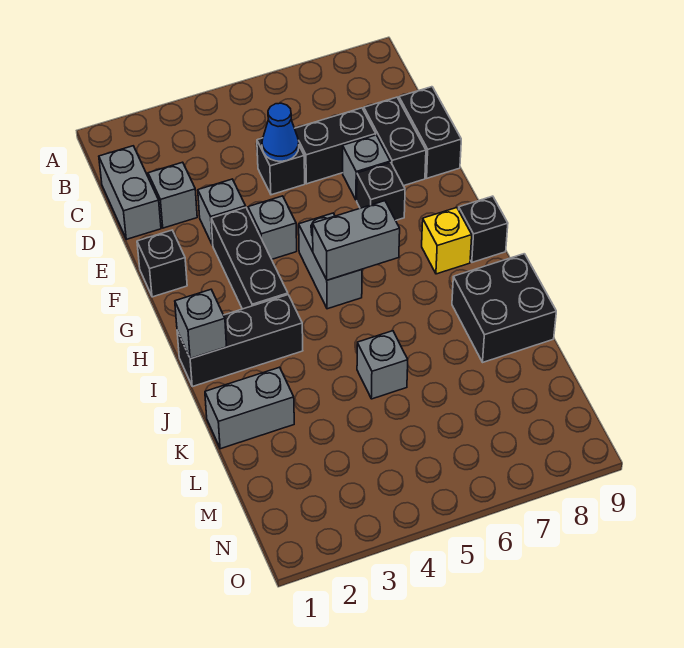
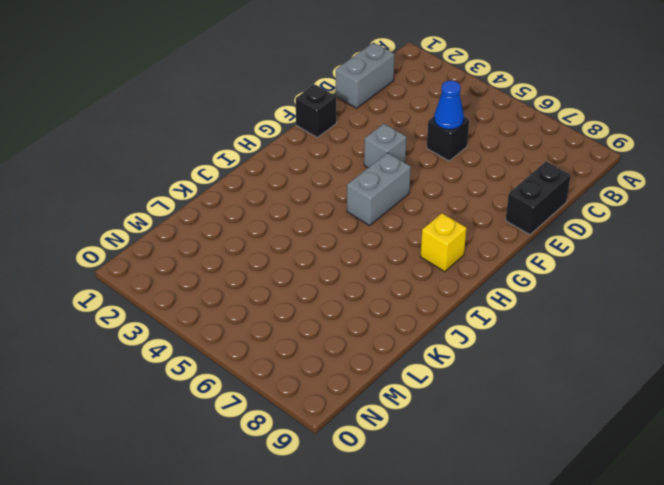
none -> grey brick D2 level 1
none -> black brick D6:D7 level 1
none -> black brick D8:E8 level 1

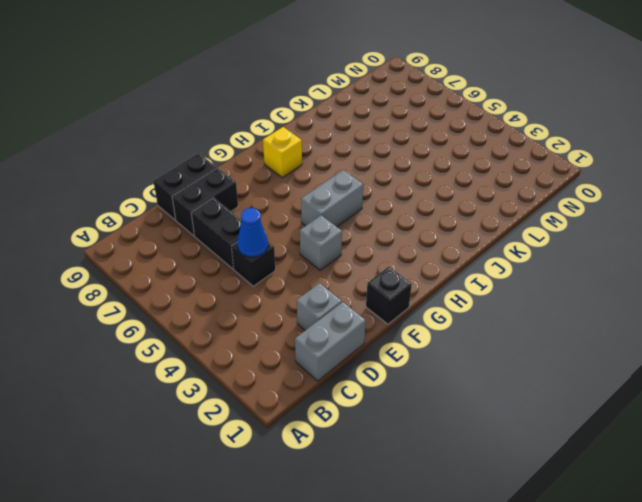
none -> grey brick E3 level 1
none -> grey brick E7 level 1
none -> black brick F3:H3 level 1

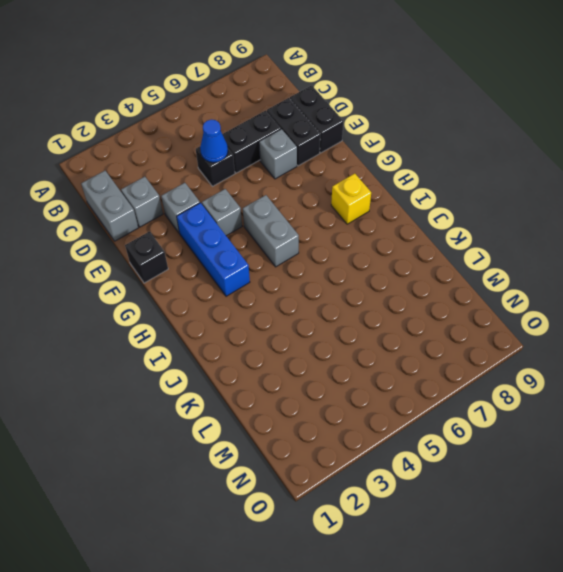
blue brick F3:H3 level 1 -> black brick F3:H3 level 1
none -> black brick F7 level 1
none -> black brick H9 level 1
none -> black brick I1:I3 level 1

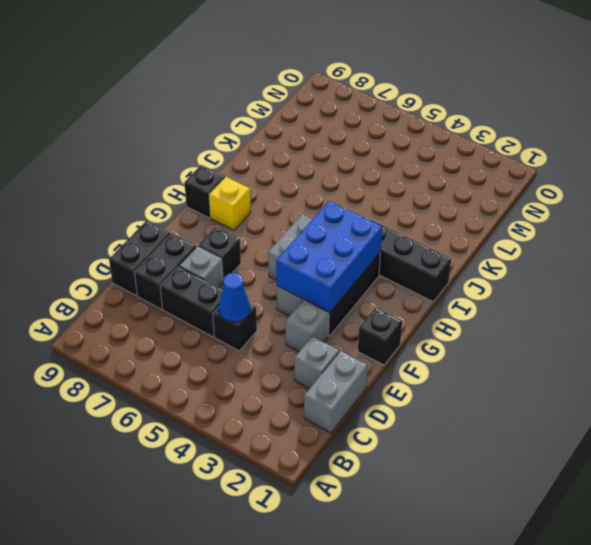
blue brick F3:H4 level 2 -> none
none -> black brick J8:K9 level 1
none -> grey brick K1:K2 level 1
none -> grey brick K5 level 1

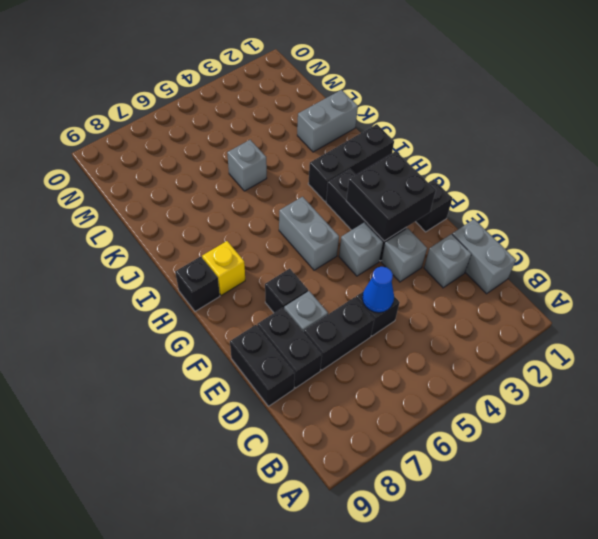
black brick F2:G3 level 2 -> black brick J8:K9 level 1
none -> grey brick H5:H6 level 2
none -> grey brick I1 level 2

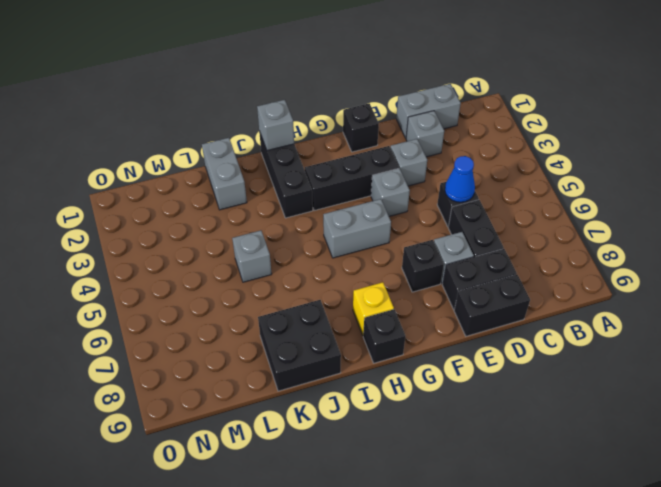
none -> grey brick H5:H6 level 2

